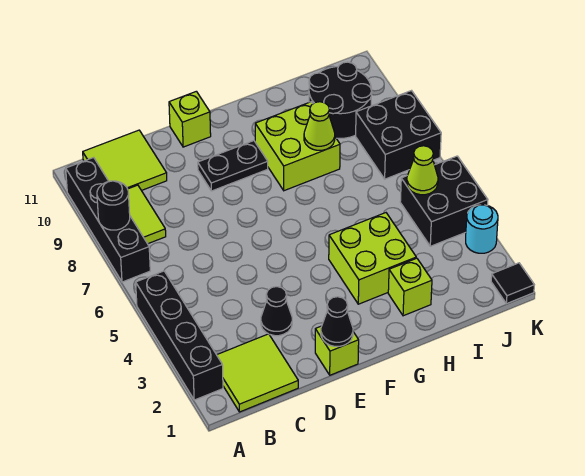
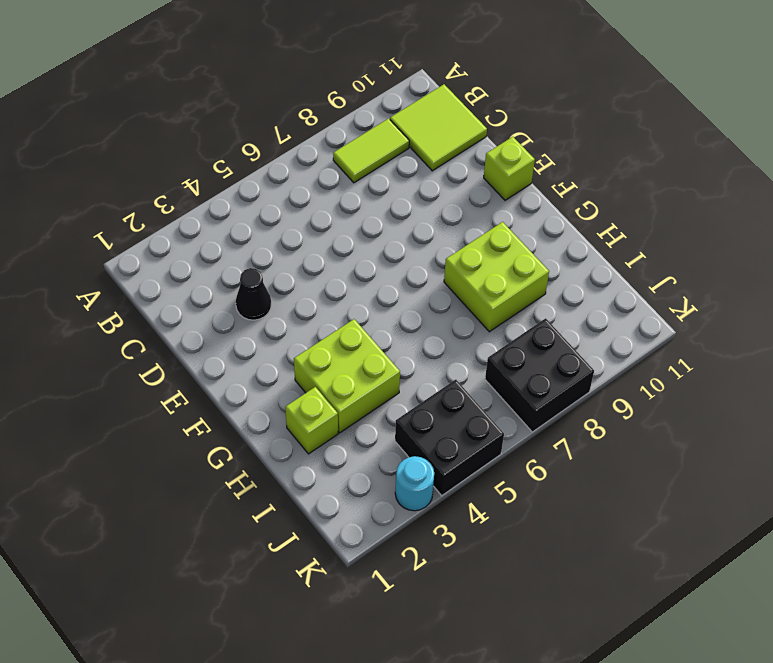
none -> black brick A2:A5 level 1
none -> black brick A7:A10 level 1
none -> lime tile B1:C2 level 1

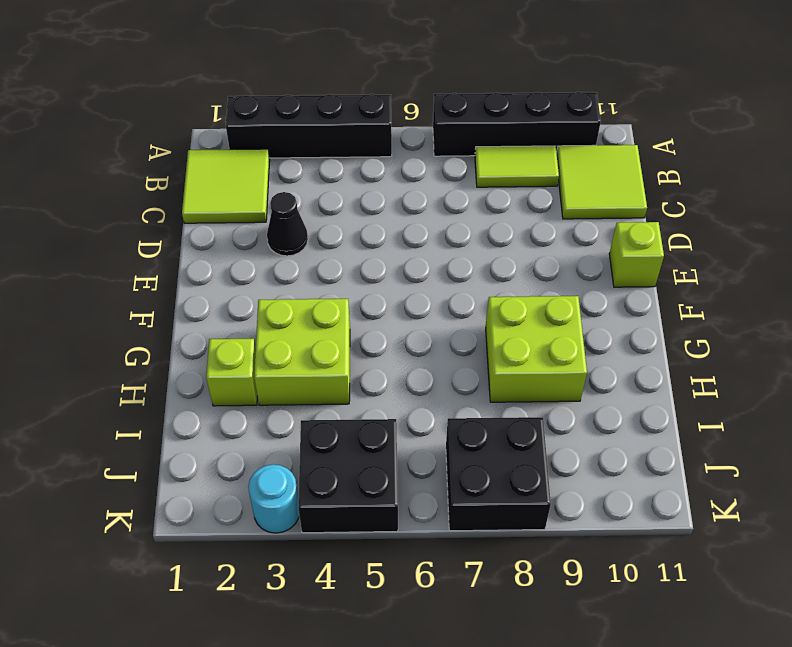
none -> lime brick E1 level 1
none -> black plate E9:F9 level 1
none -> black round brick I9:J10 level 1

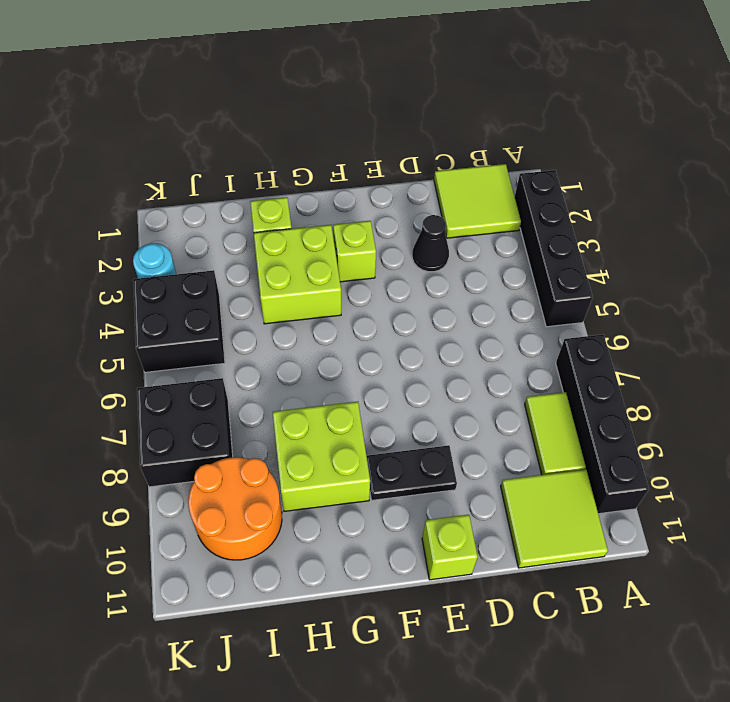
lime brick F3 level 1 -> lime brick E1 level 1
orange round brick I9:J10 level 1 -> black round brick I9:J10 level 1
none -> black tile K1 level 1
none -> black round brick A8 level 2
none -> black cone E1 level 2

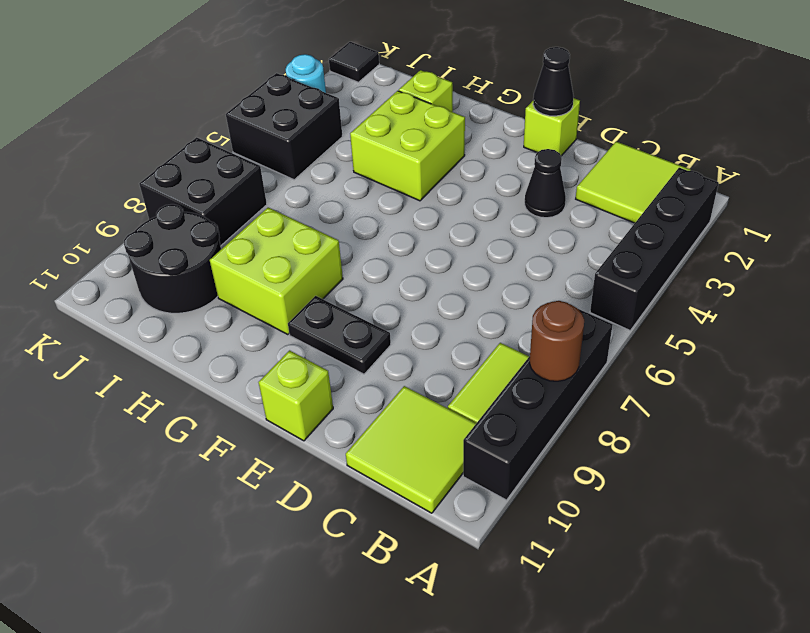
brown round brick A8 level 2 -> black round brick A8 level 2
none -> lime cone H8 level 2
none -> lime cone J5 level 2

